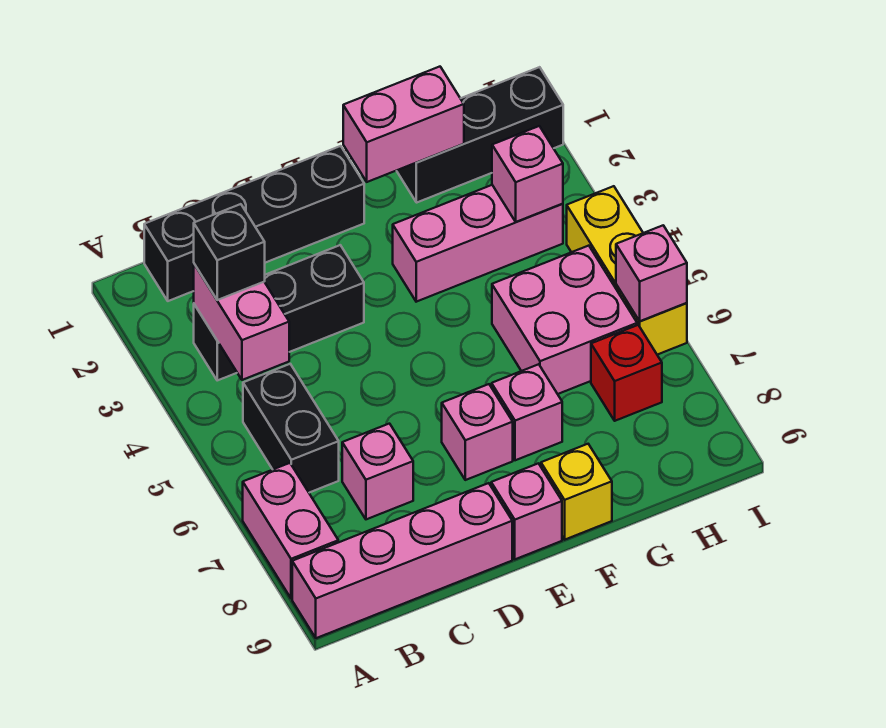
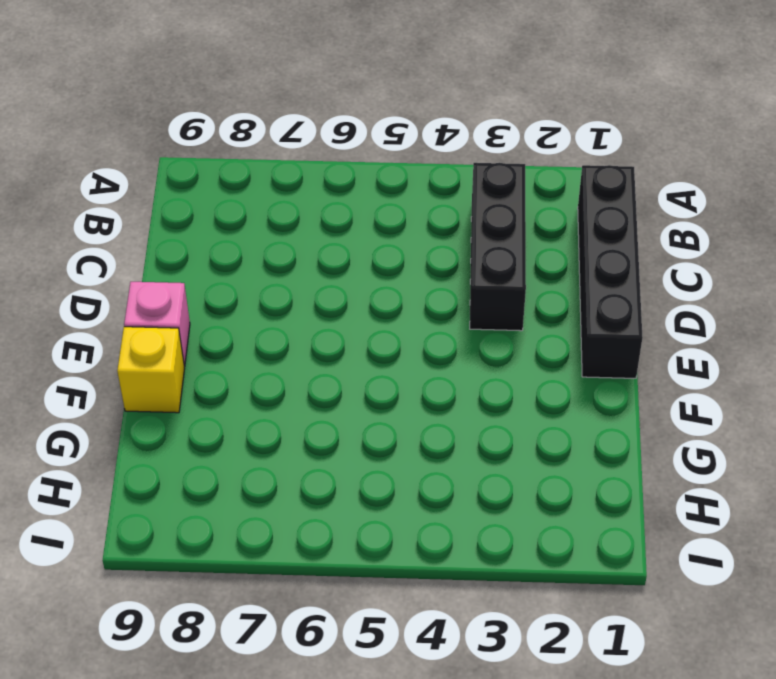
none -> pink brick A7:A8 level 1
none -> pink brick A9:D9 level 1
none -> black brick B5:B6 level 1

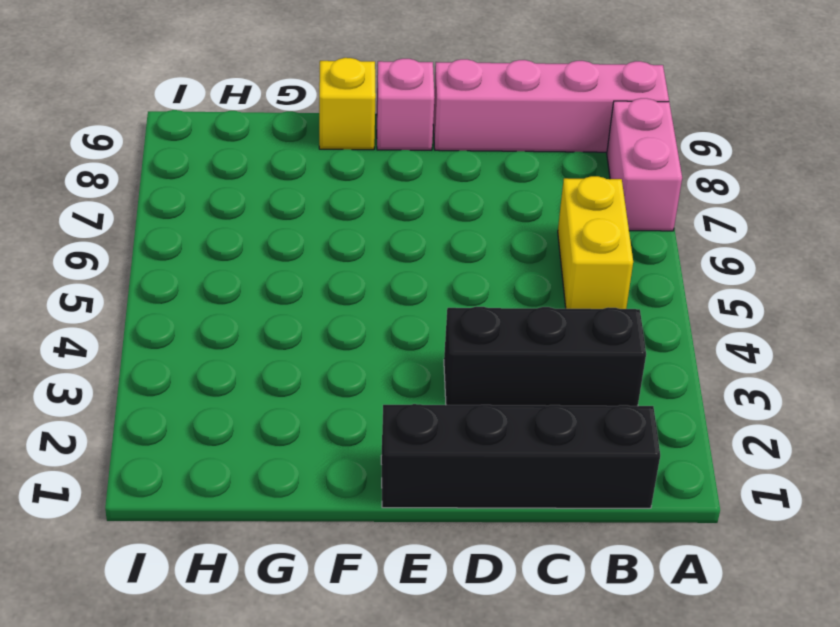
yellow brick B5:B6 level 1 -> black brick B5:B6 level 1
none -> pink brick C7 level 1
none -> pink brick E7 level 1
none -> pink brick F3:H3 level 1

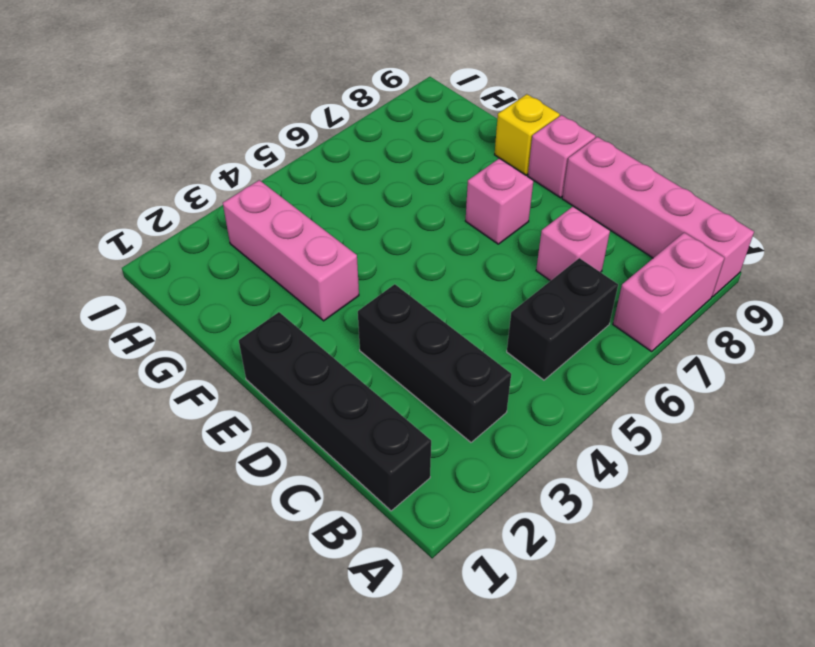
none -> pink brick F7 level 1
none -> black brick G1:I1 level 1
none -> pink brick G5:H6 level 1

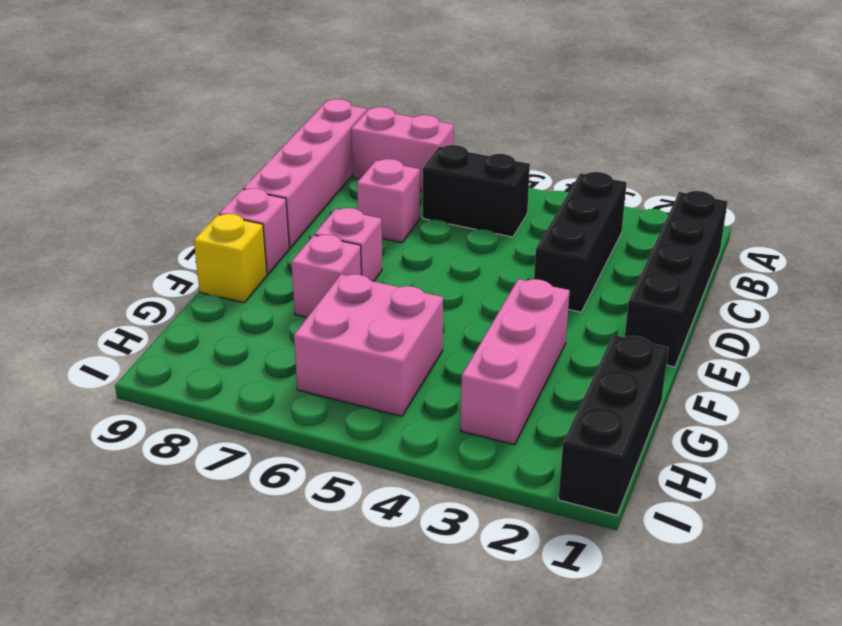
none -> red brick H7 level 1
none -> yellow brick I4:I6 level 1
none -> pink brick B3:B4 level 2

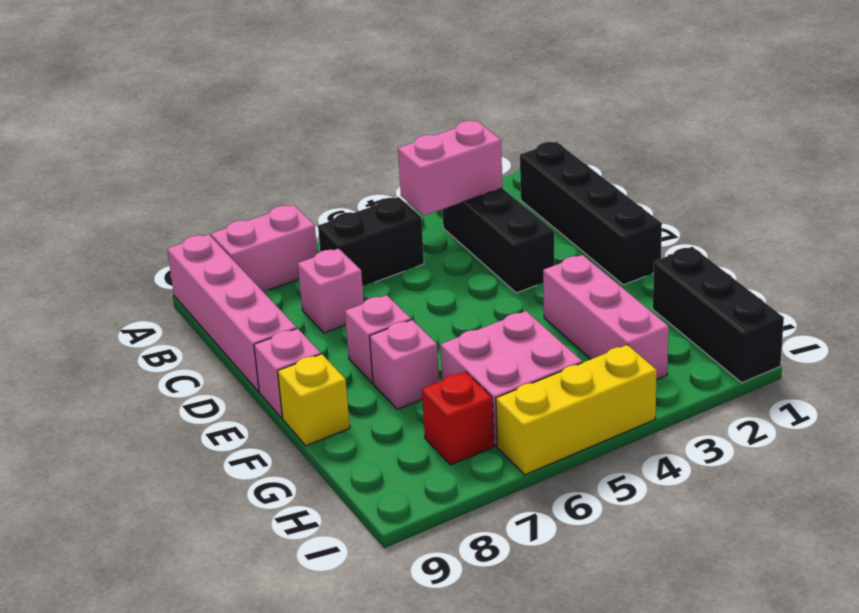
none -> pink brick F1:G1 level 2
none -> pink brick H3 level 2
none -> pink brick I6 level 2

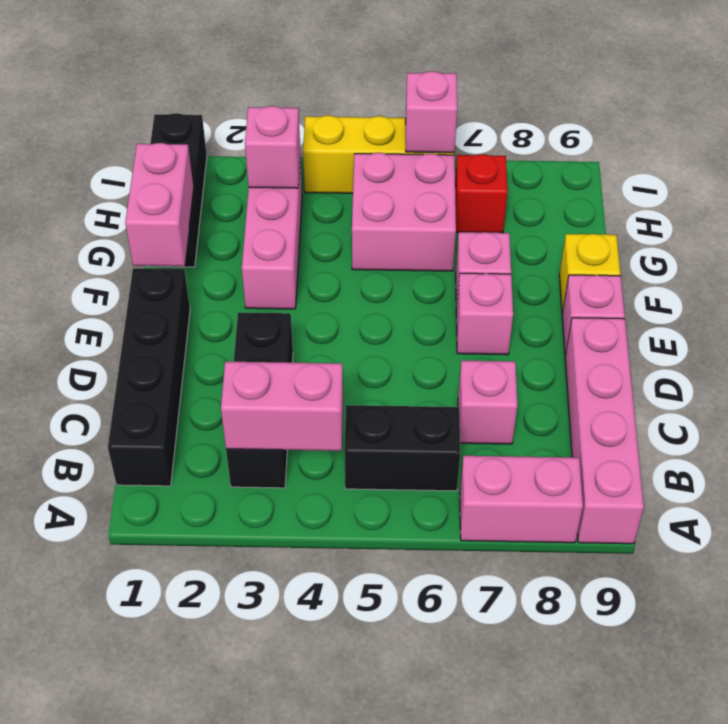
none -> black brick B3 level 3

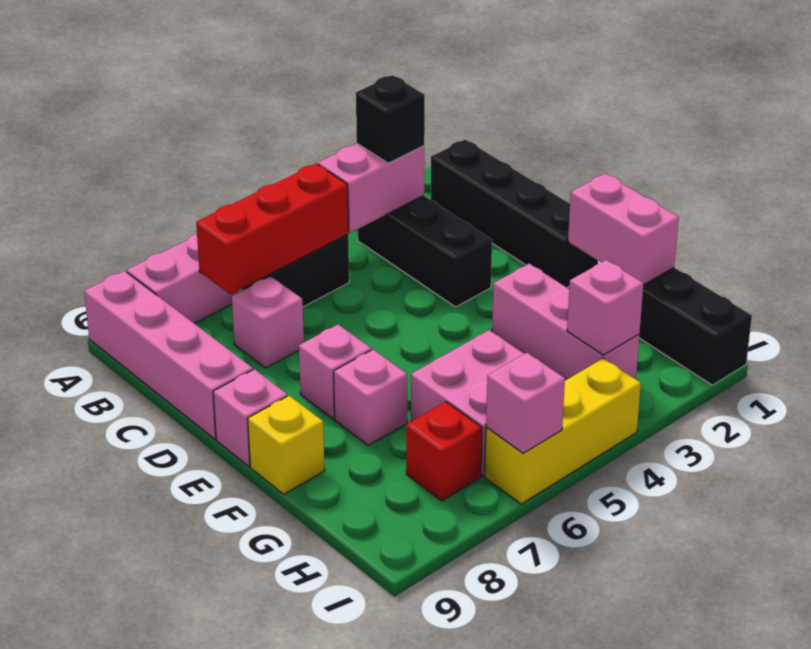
red brick B5:B7 level 2 -> none

